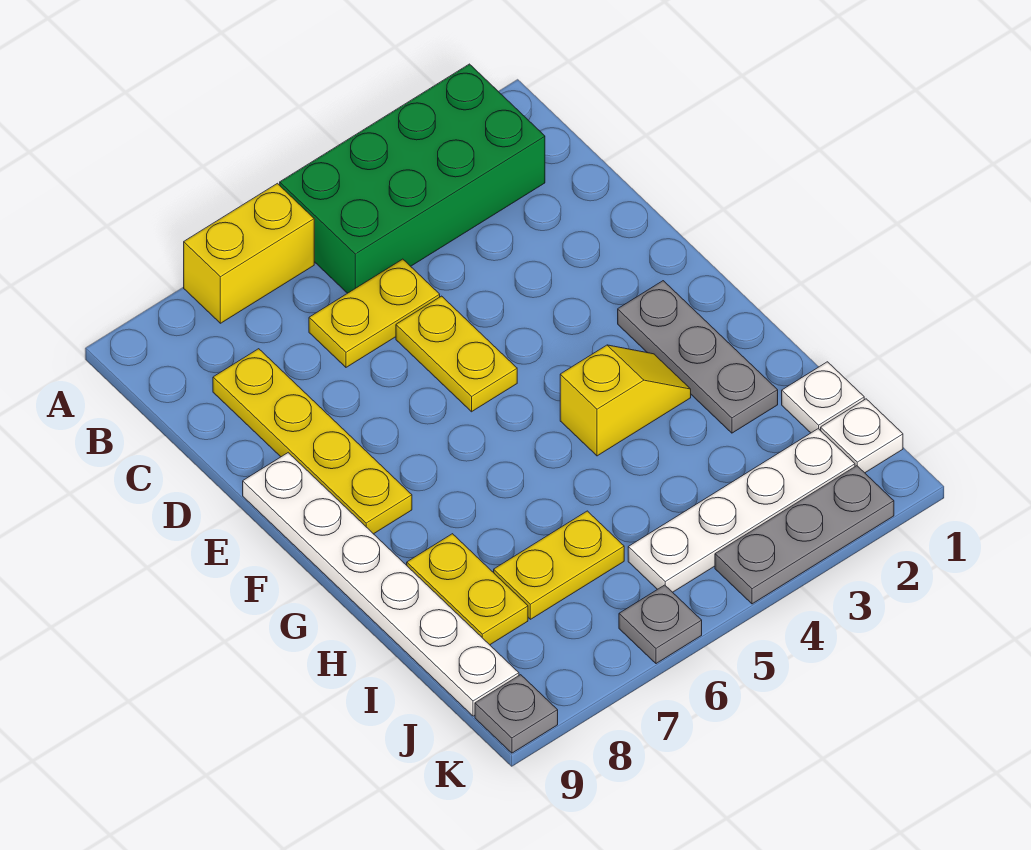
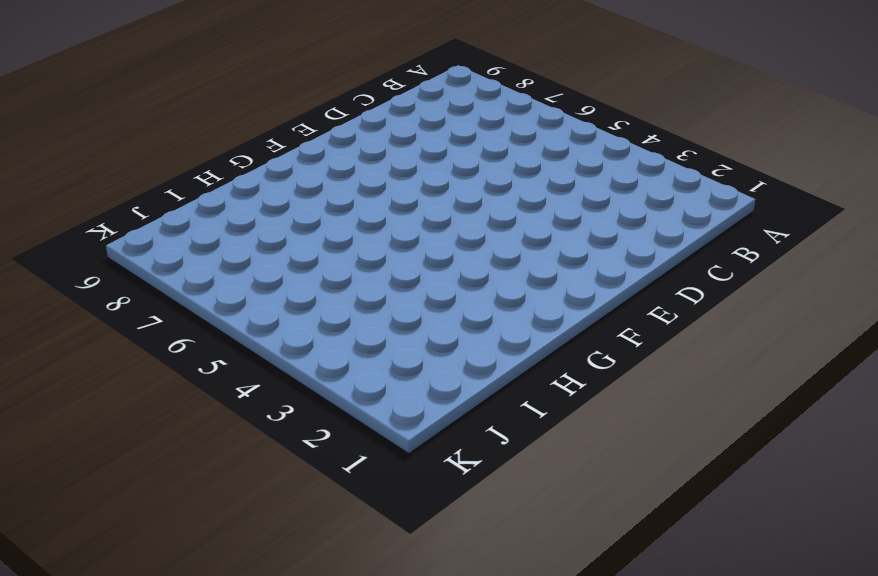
none -> green brick A2:B5 level 1
none -> yellow brick A6:A7 level 1
none -> yellow plate C5:C6 level 1

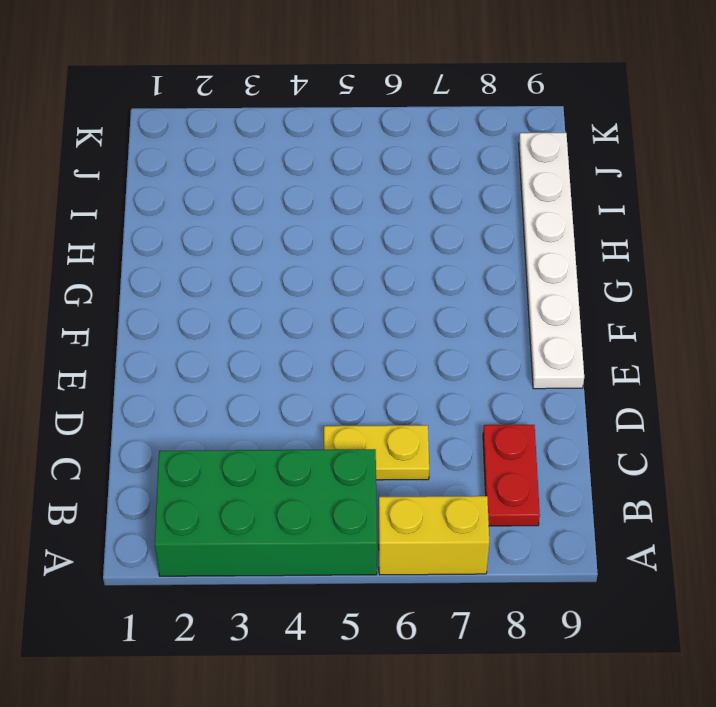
red plate B8:C8 level 1 -> yellow plate C8:F8 level 1
none -> yellow plate D5:E5 level 1
none -> grey plate F2:H2 level 1
none -> yellow slope G3:G4 level 1 top 4

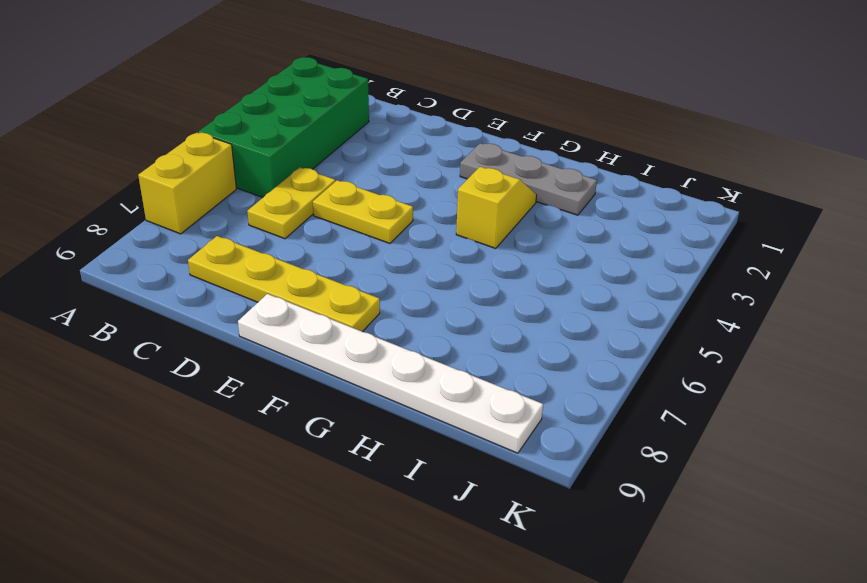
none -> yellow plate H8:I8 level 1
none -> white plate I1 level 1
none -> yellow plate I6:I7 level 1

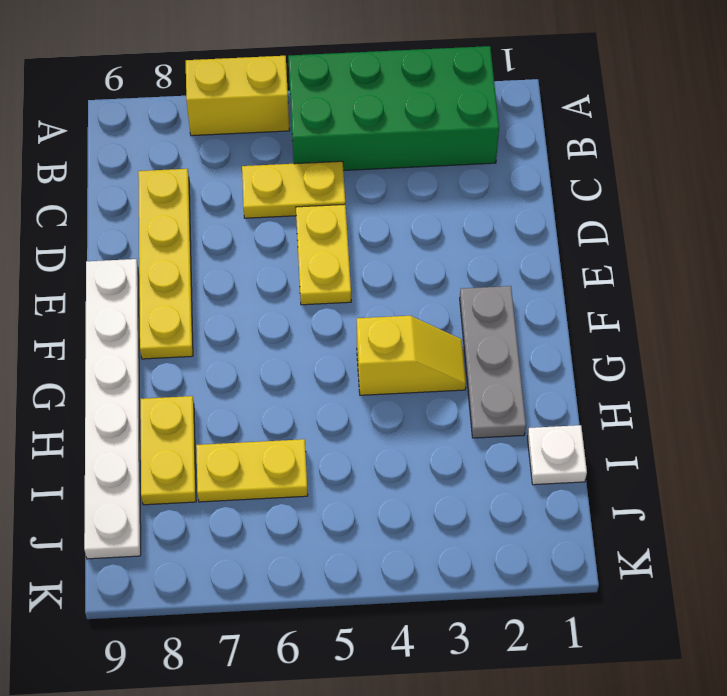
none -> white plate J1 level 1
none -> white plate J2:J5 level 1
none -> grey plate K2:K4 level 1

